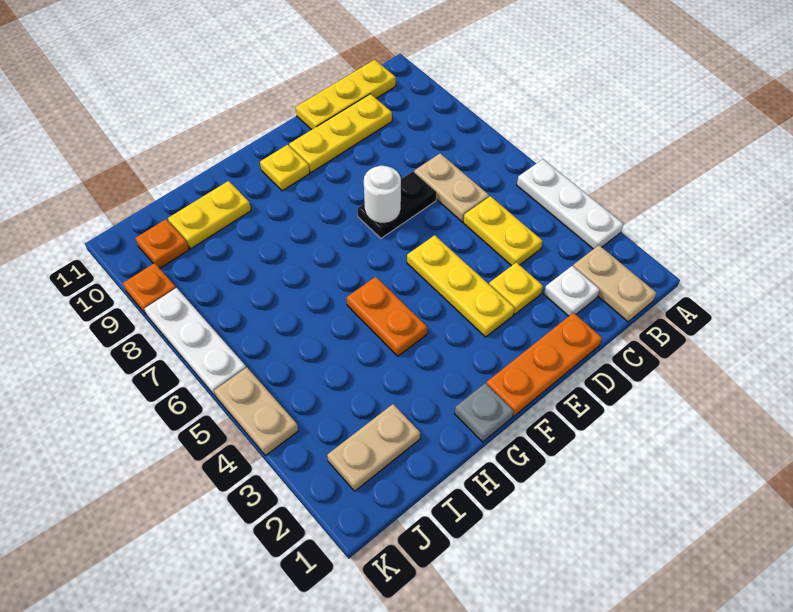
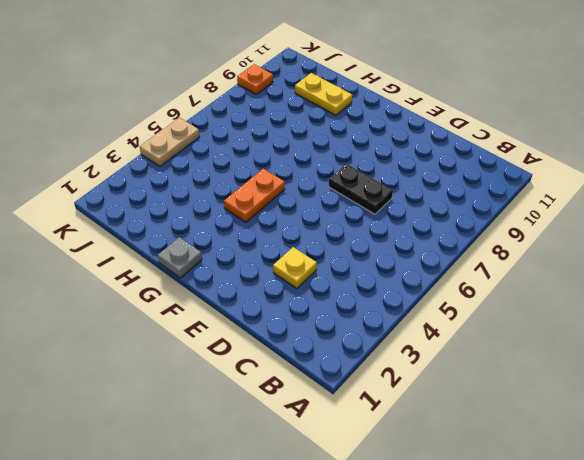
none -> white plate A3:A5 level 1
none -> tan plate B1:B2 level 1
none -> yellow plate B11:D11 level 1

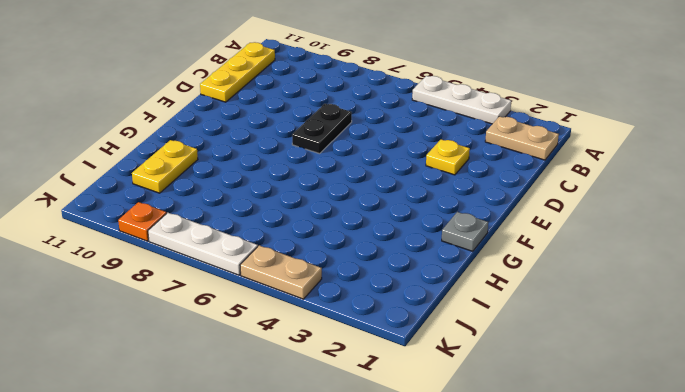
none -> white plate C2 level 1
none -> yellow plate C4:C5 level 1
none -> tan plate C6:C7 level 1

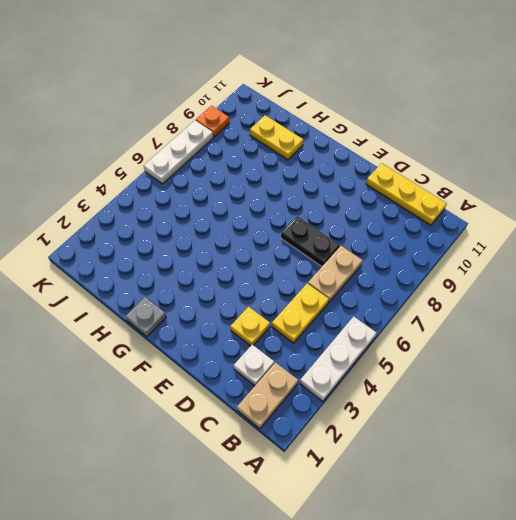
none -> yellow plate C10:E10 level 1
none -> orange plate D1:F1 level 1
none -> yellow plate E3:E5 level 1

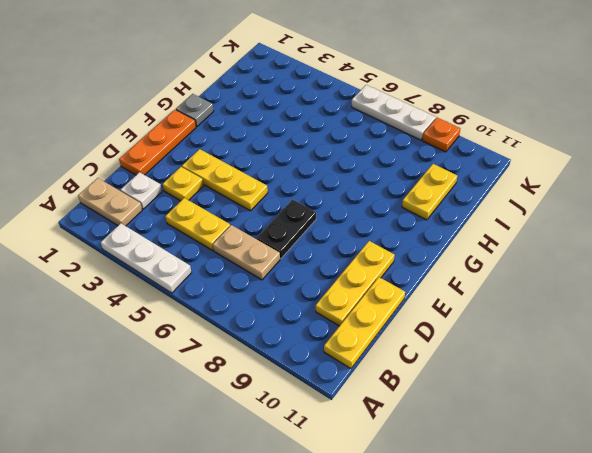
none -> yellow plate F10 level 1
none -> orange plate G4:G5 level 1
none -> tan plate I2:J2 level 1

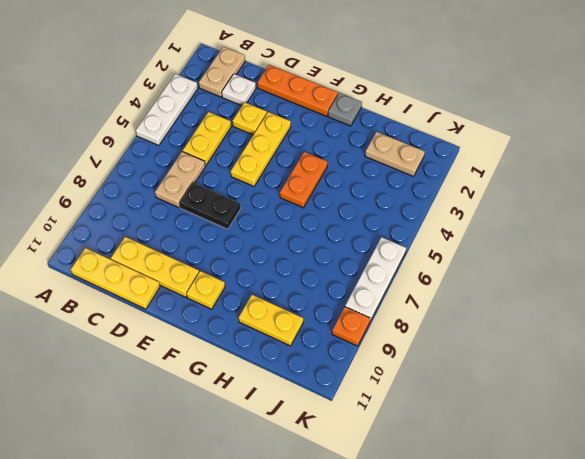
none -> orange plate J10 level 1
none -> tan plate K4:K5 level 1
none -> white round brick E7 level 2

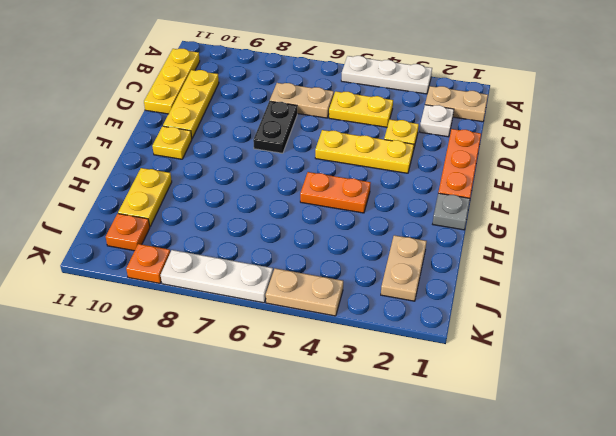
none -> white round brick E7 level 2

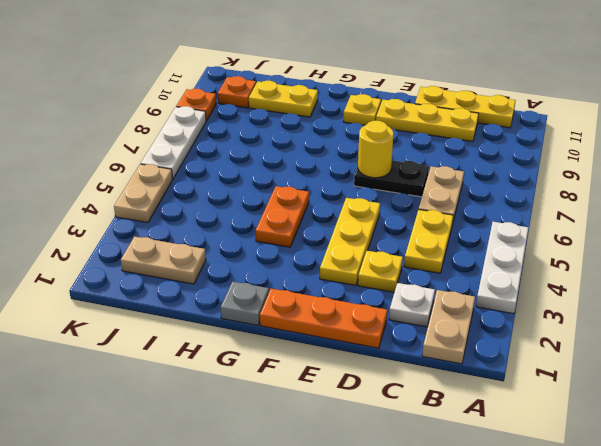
yellow round brick E7 level 2 -> white round brick E7 level 2

